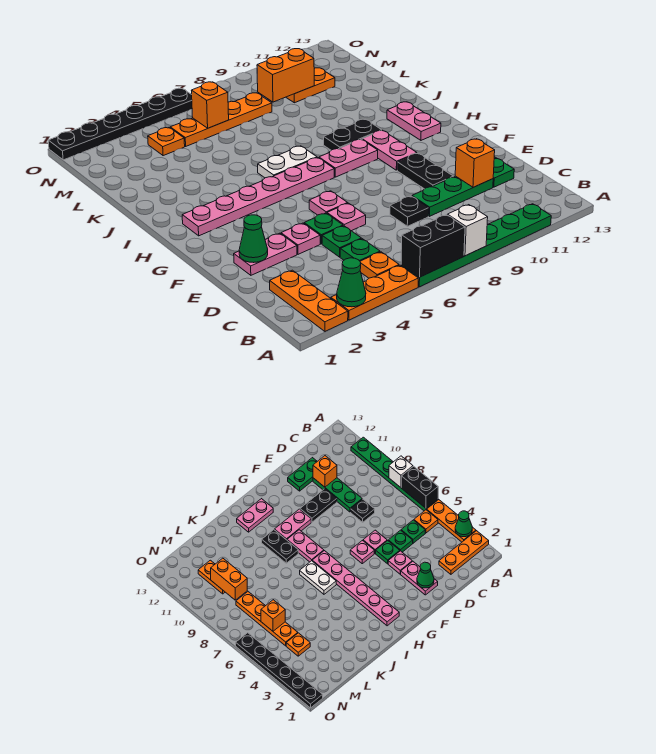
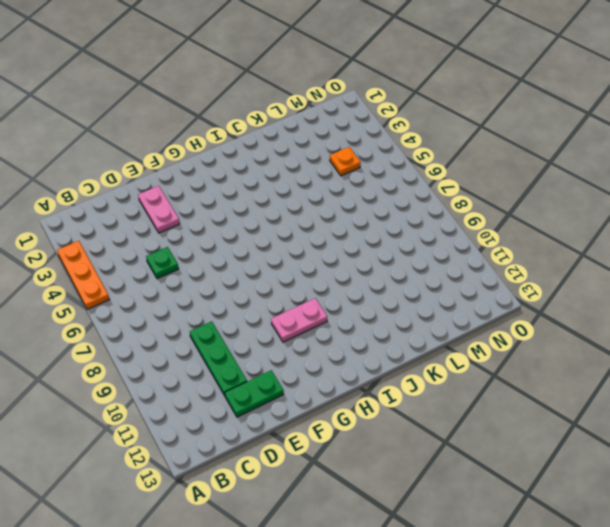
none -> orange plate A2:C2 level 1
none -> green plate A6:A11 level 1
none -> orange plate B5 level 1
none -> green plate C5 level 1

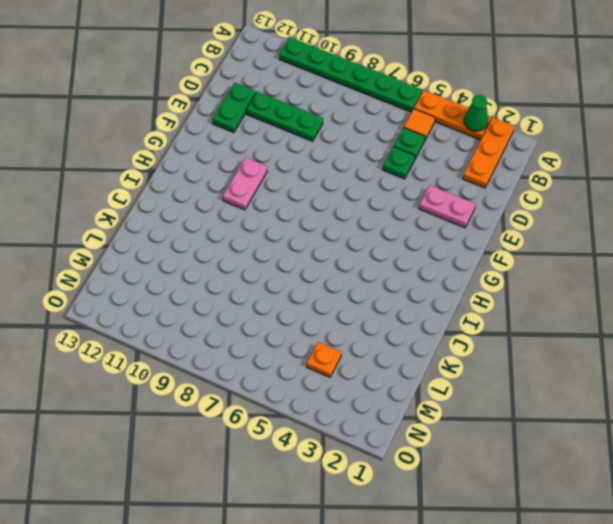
orange tile B5 level 1 -> orange plate B5 level 1
none -> black plate D8 level 1
none -> pink plate E4 level 1
none -> green plate E5 level 1
none -> pink plate E6 level 1

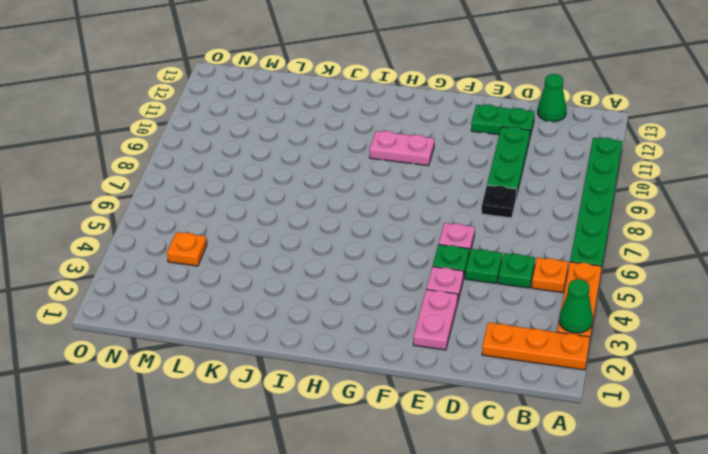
green cone C13 level 1 -> green cone E2 level 2
none -> black plate E10:F10 level 1
none -> pink plate F6 level 1
none -> pink plate H2:H7 level 1
none -> pink plate H8:H9 level 1

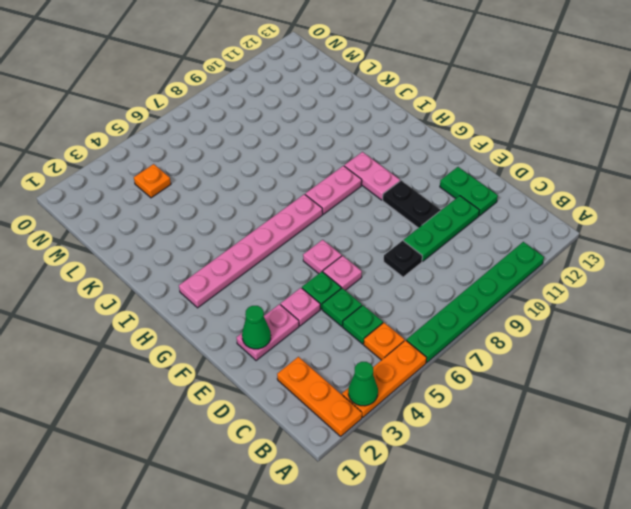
none -> pink plate H12:I12 level 1
none -> white plate I6:I7 level 1
none -> black plate I9:I10 level 1
none -> orange plate M5:M8 level 1

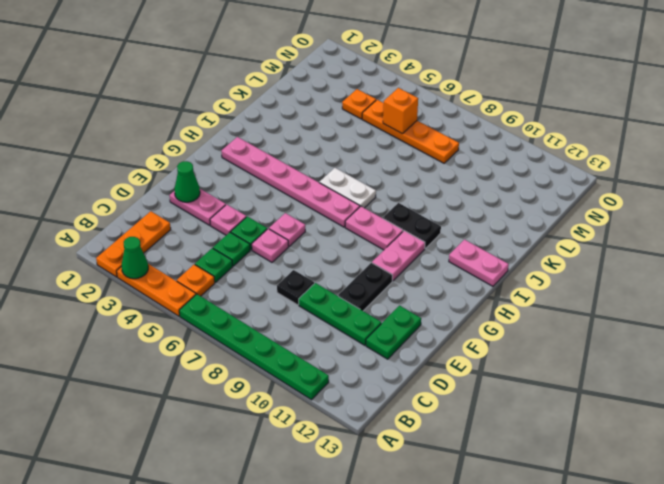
pink plate I12:I13 level 1 -> pink plate H12:I12 level 1
none -> orange plate M10:M11 level 1
none -> black plate O1:O6 level 1
none -> black brick A6:A7 level 2
none -> white brick A8 level 2

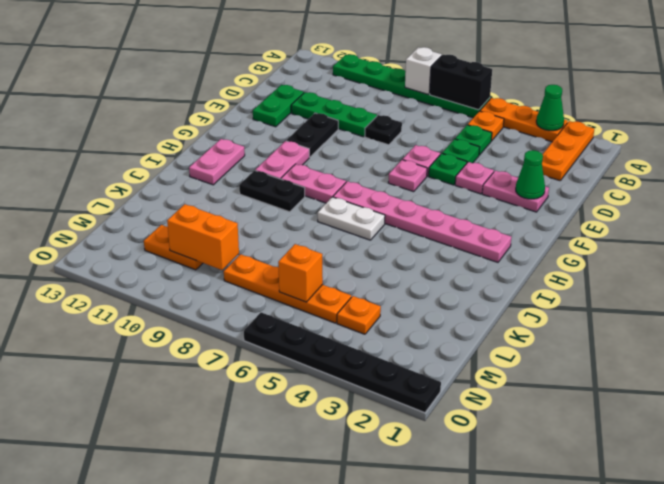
none -> orange brick D11 level 2

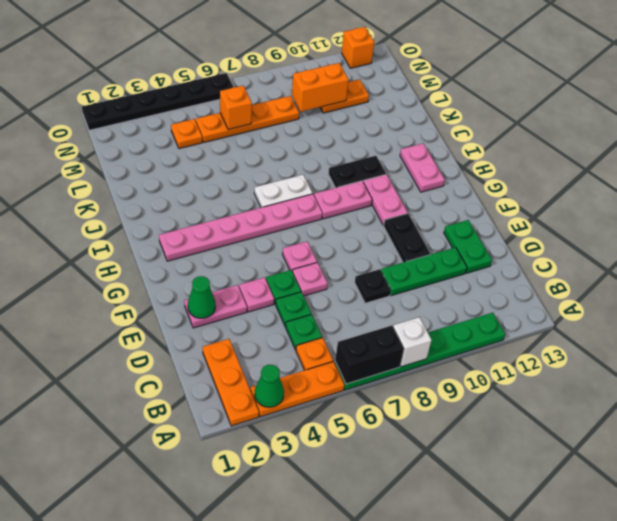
orange brick O12 level 1 -> orange brick D11 level 2

